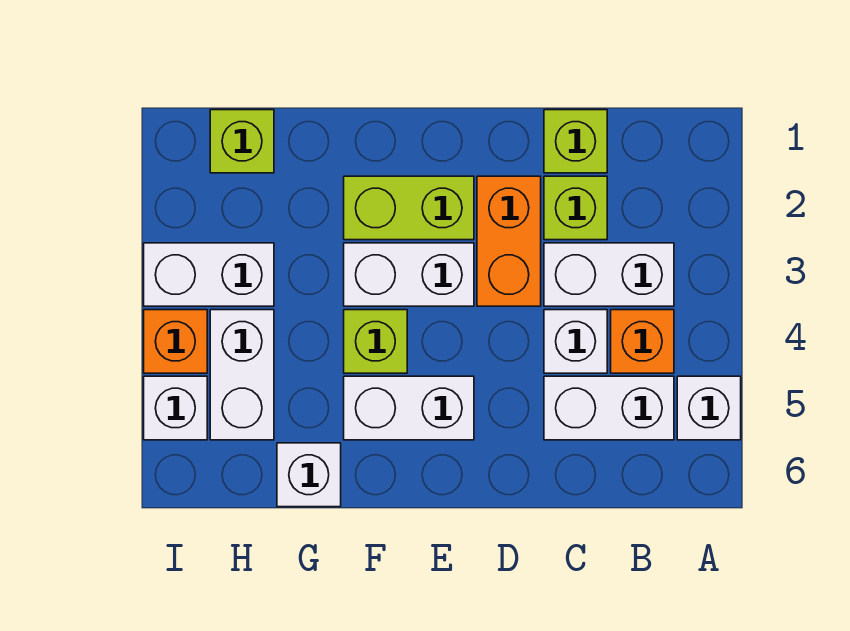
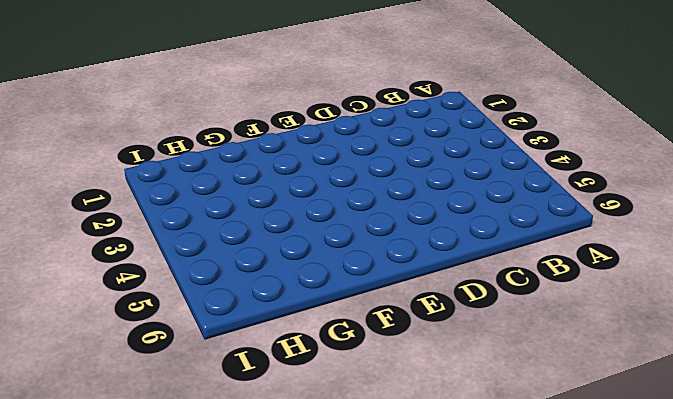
none -> white brick A5 level 1
none -> white brick B3:C3 level 1
none -> orange brick B4 level 1

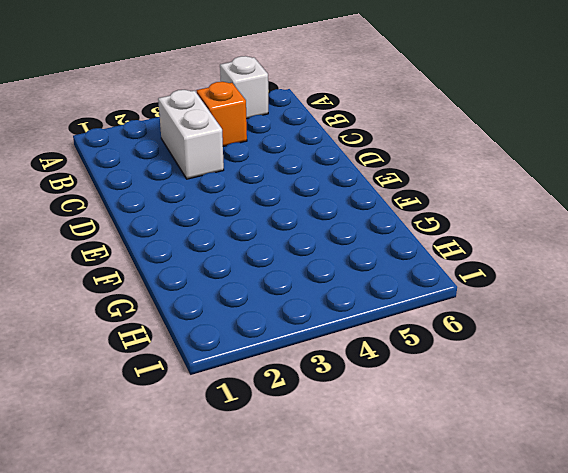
none -> white brick B5:C5 level 1
none -> lime brick C1 level 1
none -> lime brick C2 level 1

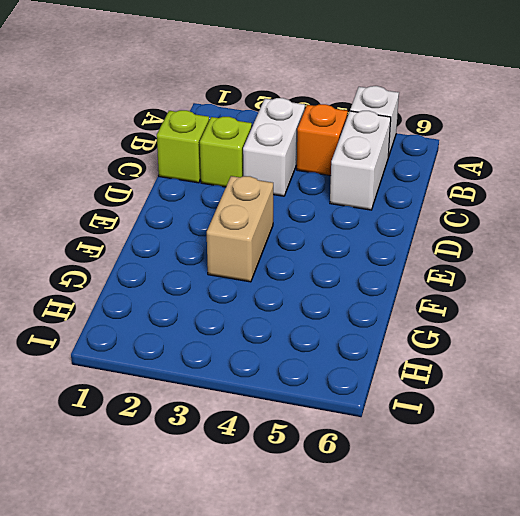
tan brick E3:F3 level 1 -> white brick E3:F3 level 1
none -> white brick C4 level 1
none -> orange brick D2:D3 level 1
none -> lime brick E2:F2 level 1

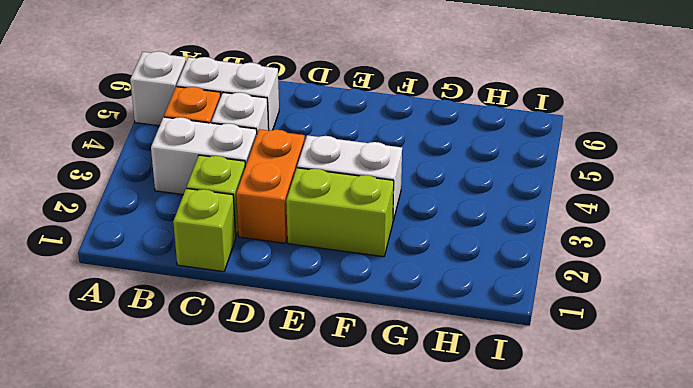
none -> white brick E5:F5 level 1
none -> lime brick F4 level 1
none -> white brick G6 level 1

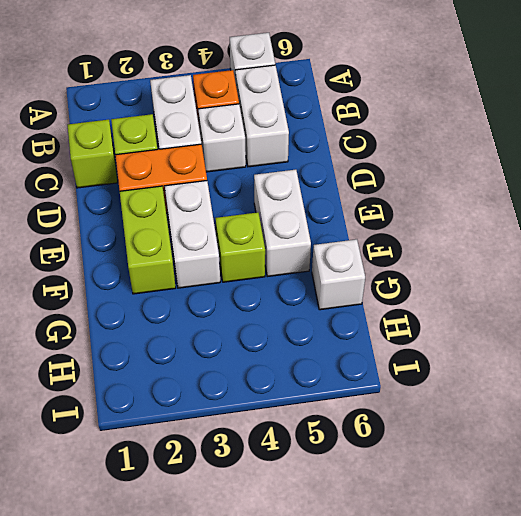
none -> lime brick H1 level 1
none -> white brick H3:I3 level 1
none -> white brick H4:H5 level 1

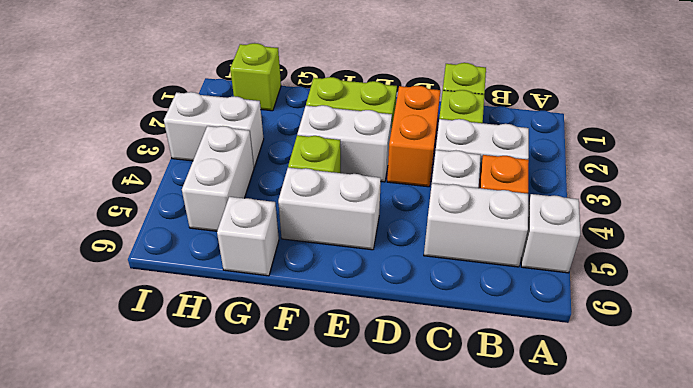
none -> orange brick I4 level 1
none -> white brick I5 level 1

